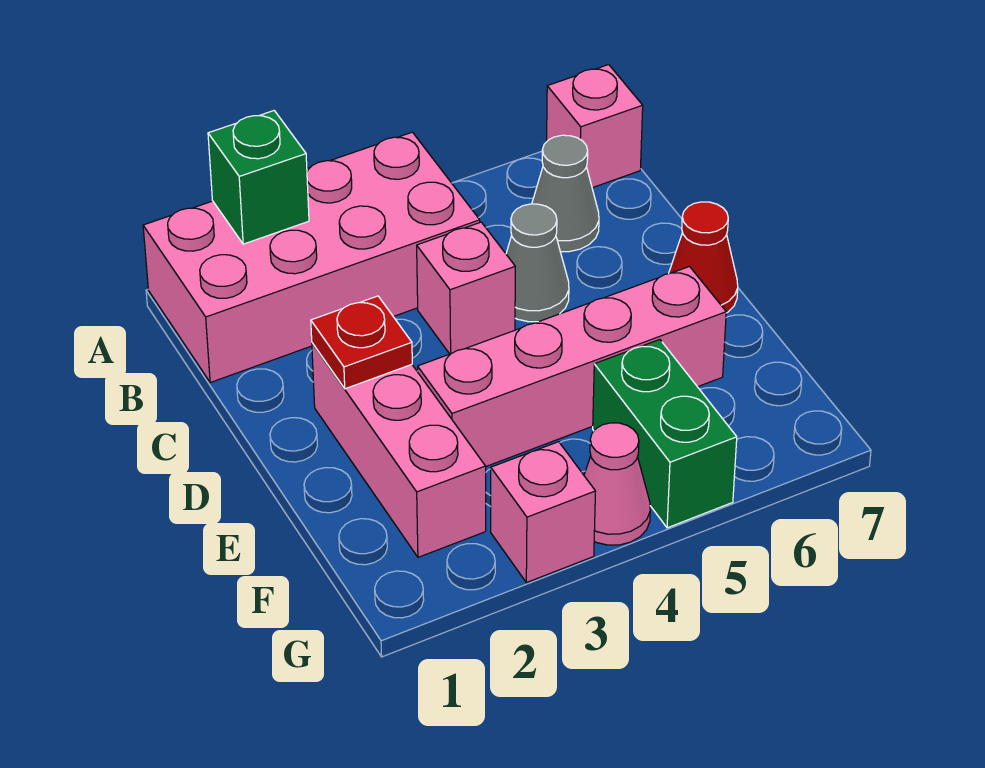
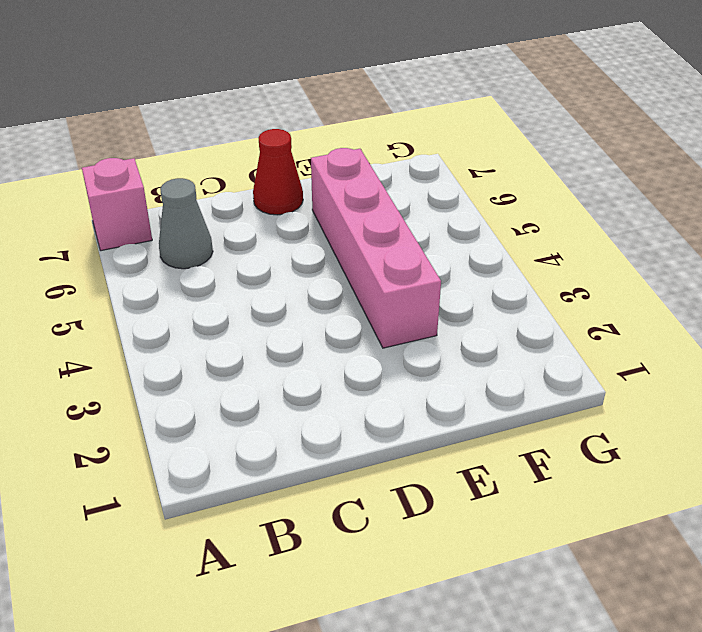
none -> pink brick A1:B4 level 1
none -> pink brick C4 level 1
none -> grey cone C5 level 1

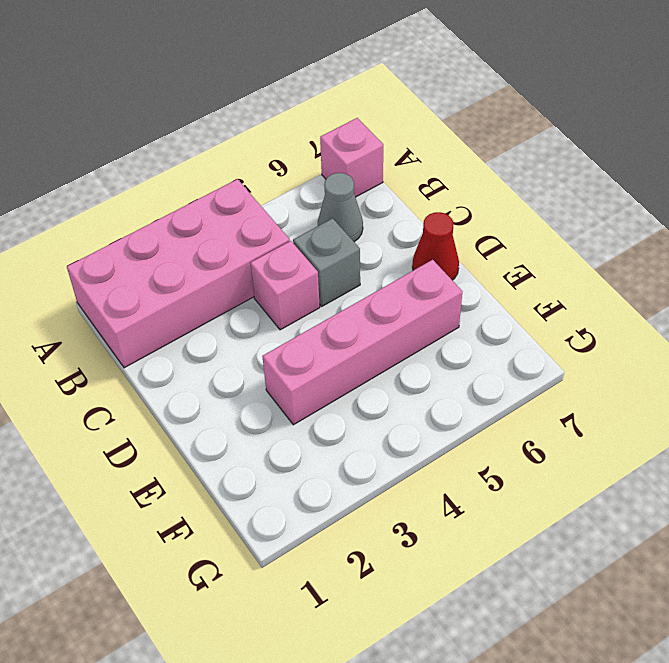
grey brick C5 level 1 -> grey cone C5 level 1
none -> pink brick D2:F2 level 1
none -> green brick F5:G5 level 1
none -> pink brick G3 level 1

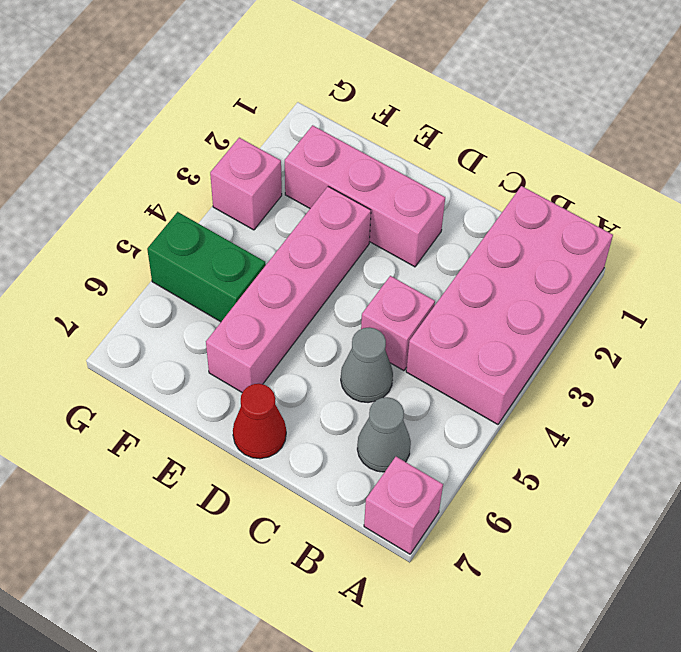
none -> pink cone G4 level 1
none -> green brick A2 level 2
none -> red plate D2 level 2

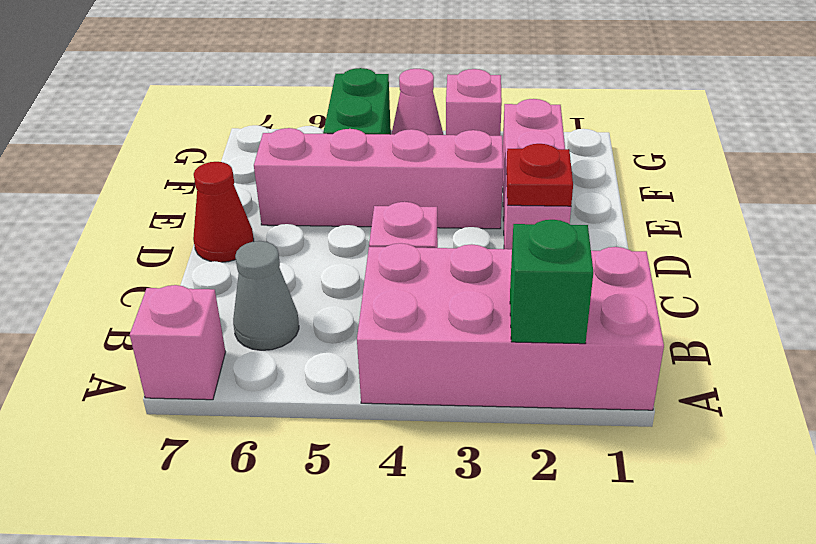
none -> grey cone C5 level 1

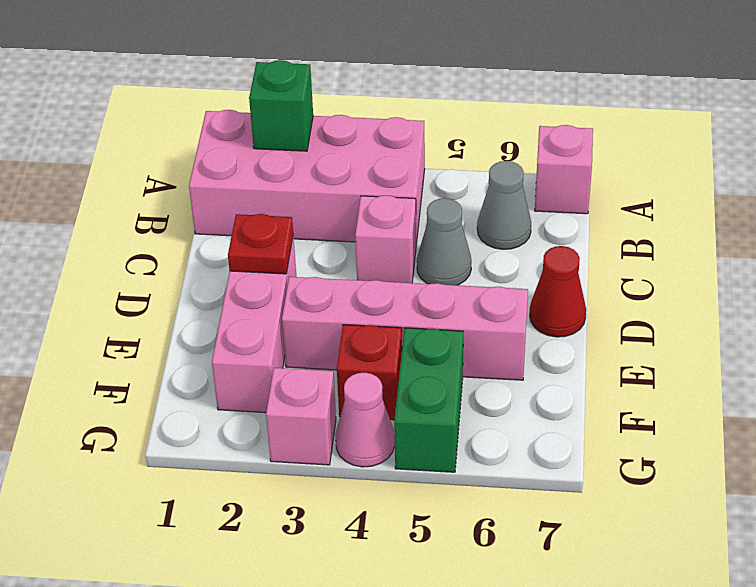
red brick F4 level 1 -> none

